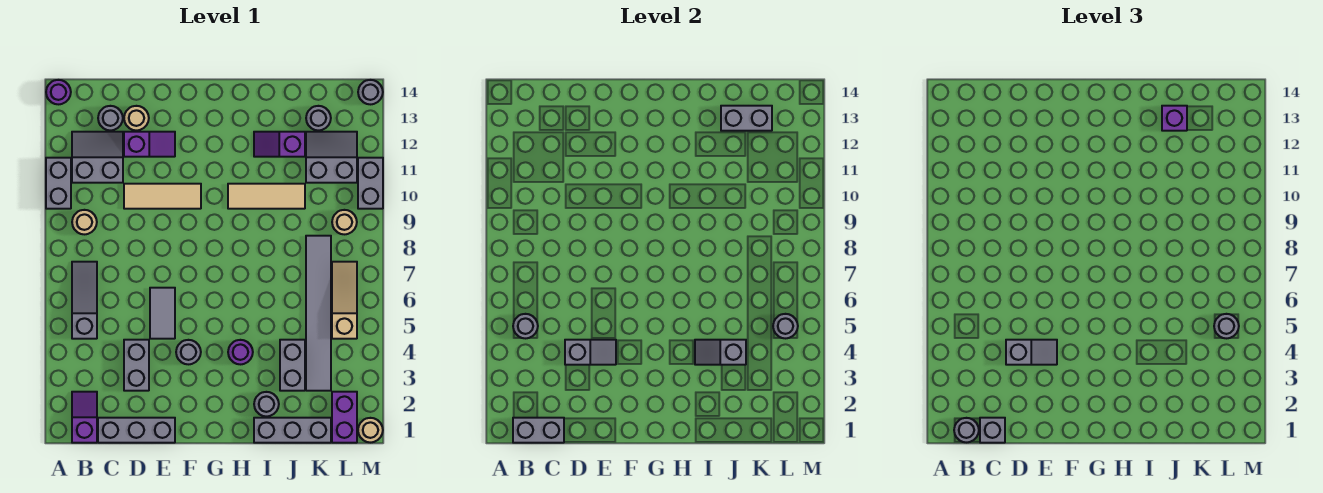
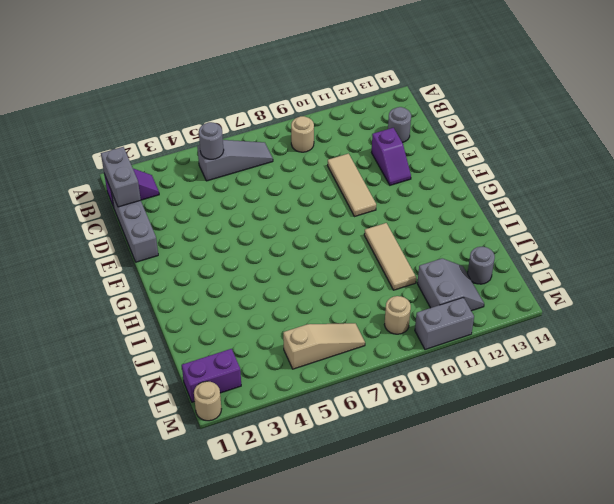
none -> grey brick A10:A11 level 1
none -> purple round brick A14 level 1
none -> grey slope B11:C12 level 1 top 11
none -> grey brick D3:D4 level 1

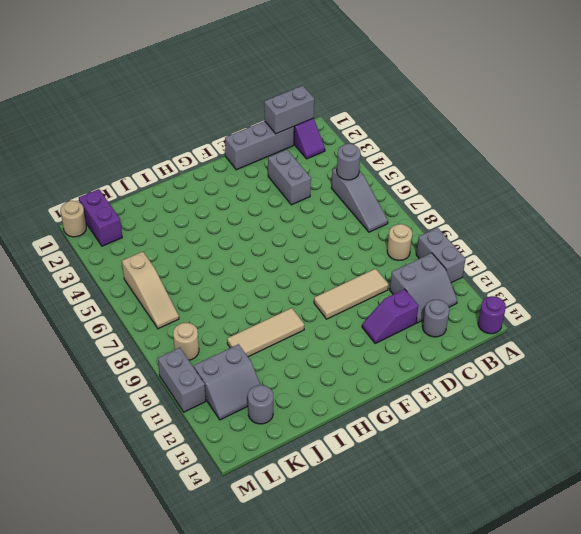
none -> tan round brick D13 level 1
none -> grey tile E5:E6 level 1
none -> grey round brick F4 level 1
none -> purple round brick H4 level 1

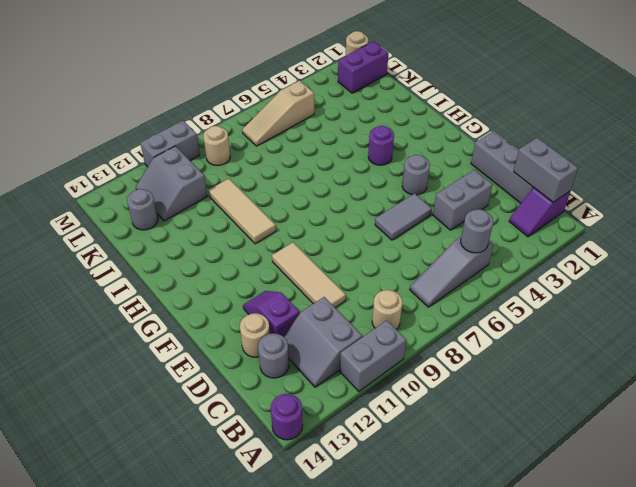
none -> grey brick I1:K1 level 1
none -> grey round brick I2 level 1
none -> purple slope I12:J12 level 1 top J
none -> grey brick J3:J4 level 1

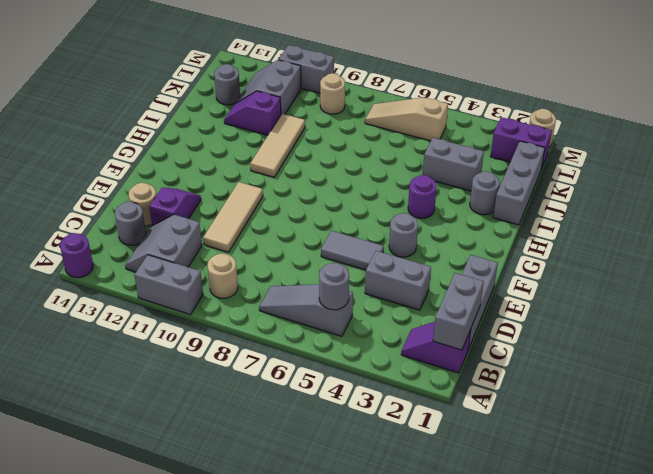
purple slope J11:J12 level 1 top 11 -> purple slope I12:J12 level 1 top J
none -> grey tile K3:K8 level 1
none -> grey round brick M14 level 1
none -> grey slope D4:E4 level 2 top D
none -> grey slope I4:J4 level 2 top J

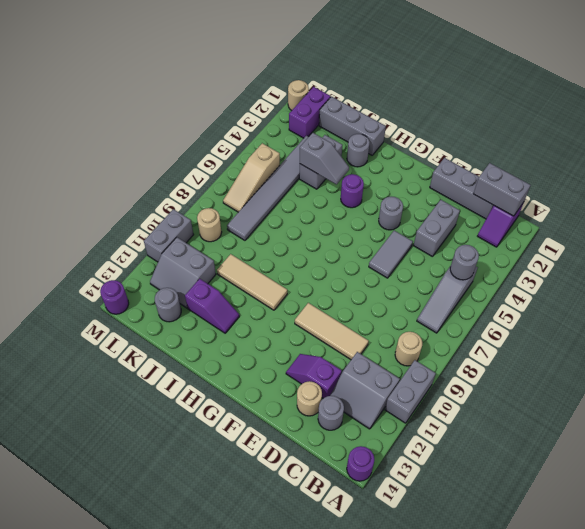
purple round brick M14 level 1 -> grey round brick M14 level 1
none -> grey slope D4:E4 level 2 top D
none -> grey brick J13:K13 level 2
none -> grey round brick L5 level 2
none -> grey round brick B1 level 3

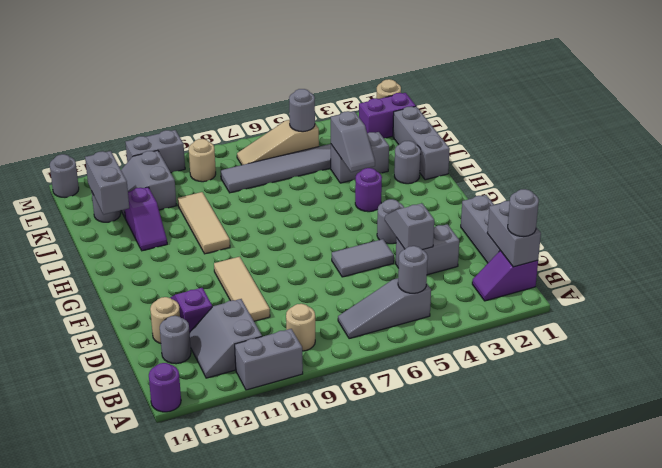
none -> grey brick C1 level 3
none -> grey slope D4:E4 level 3 top D
none -> purple brick J13 level 3
none -> grey round brick L5 level 3

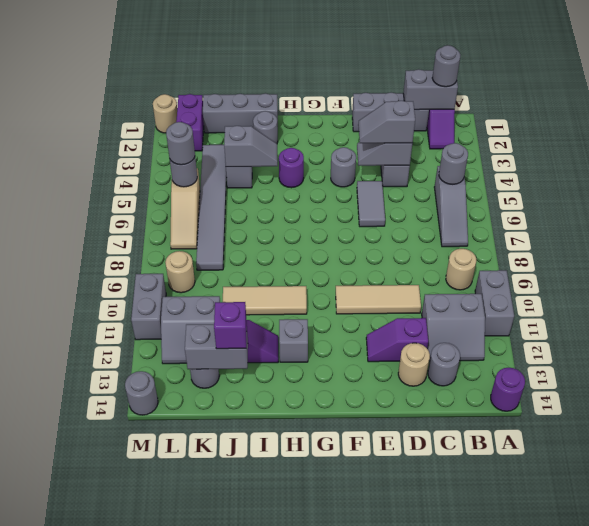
grey brick H12 level 1 -> grey brick C1 level 3

